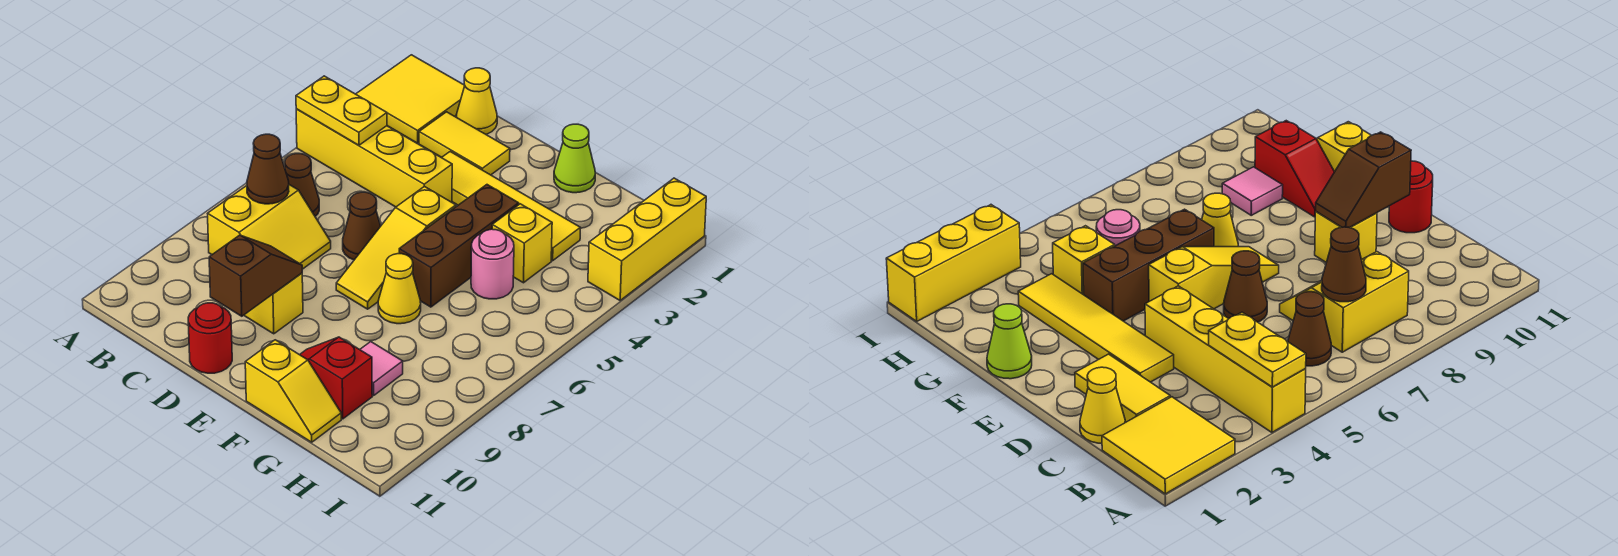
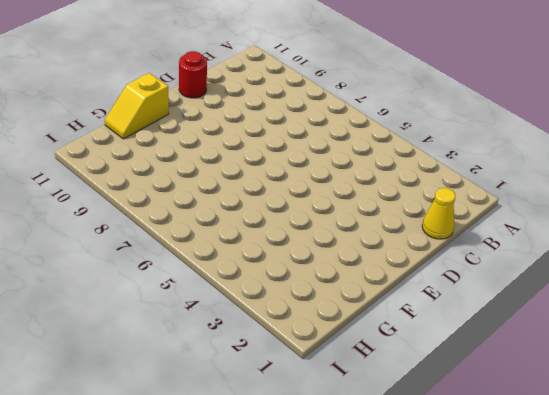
none -> yellow tile A1:B2 level 1
none -> yellow brick A4:D4 level 1
none -> brown cone B6 level 1

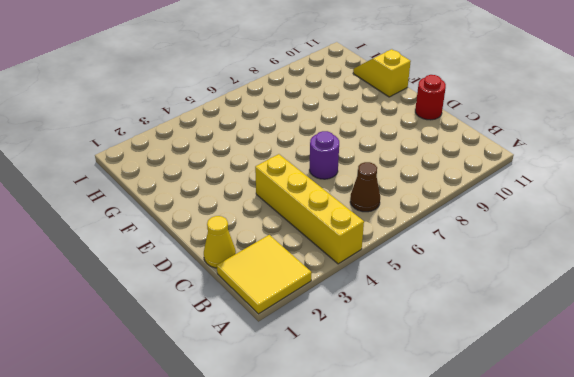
purple round brick D6 level 1 -> brown cone D6 level 1
none -> yellow slope B7:C8 level 1 top B
none -> yellow tile C2:D2 level 1
none -> yellow tile D3:G3 level 1

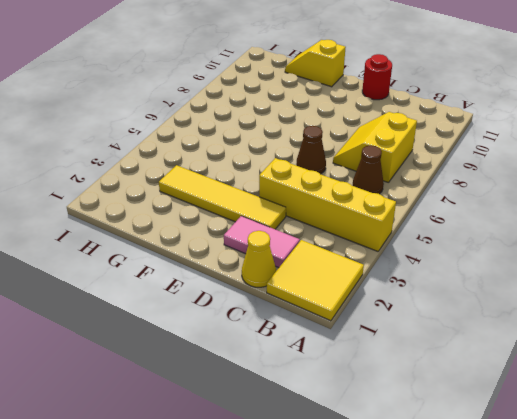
pink tile C2:D2 level 1 -> yellow tile C2:D2 level 1
none -> yellow brick D9 level 1
none -> yellow slope E5:E7 level 1 top 5
none -> lime cone F1 level 1

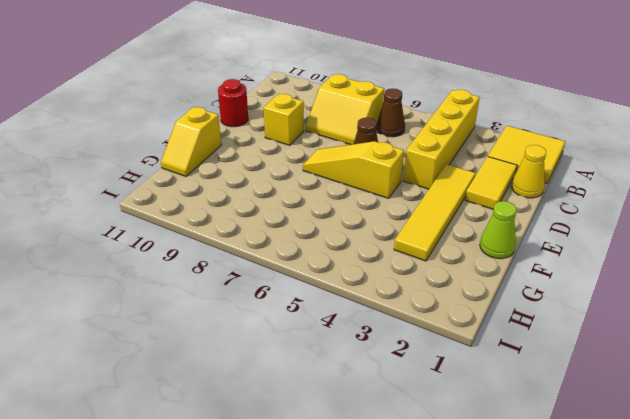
none -> brown brick F4:F6 level 1
none -> yellow cone F7 level 1
none -> red slope F10:G10 level 1 top G

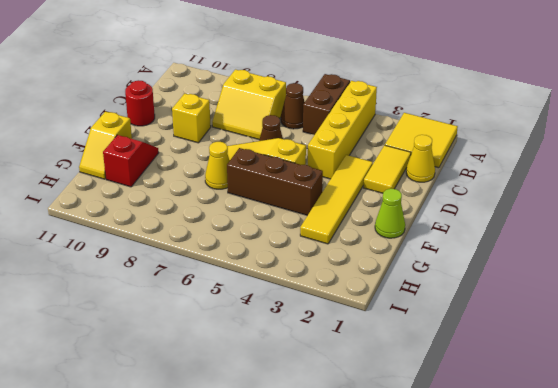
brown brick A5:B5 level 1 -> none
none -> yellow brick G4 level 1
none -> pink round brick G5 level 1
none -> pink tile G9 level 1

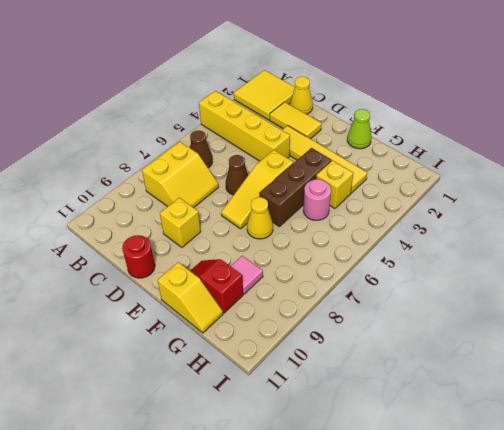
none -> yellow brick I1:I3 level 1
none -> yellow plate A4:B4 level 2
none -> brown cone B7 level 2

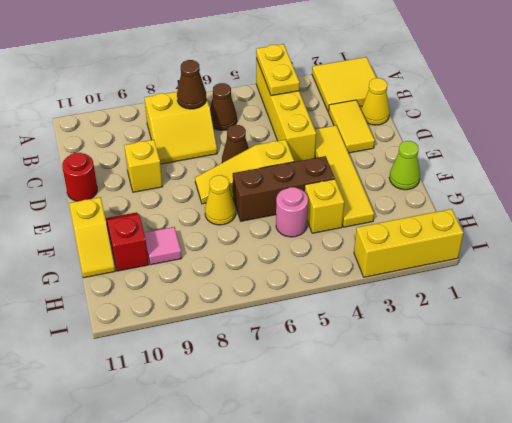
none -> brown slope D9:D10 level 2 top 10

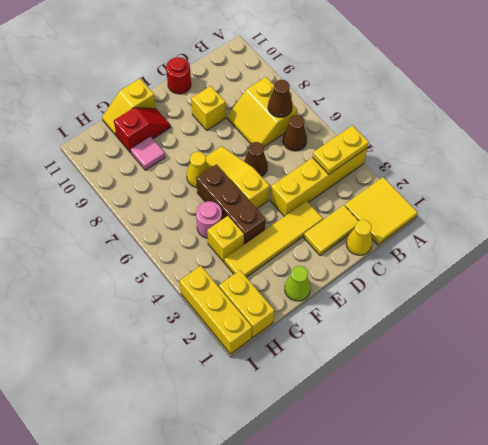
yellow brick H1:H2 level 1 -> none
none -> brown slope D9:D10 level 2 top 10

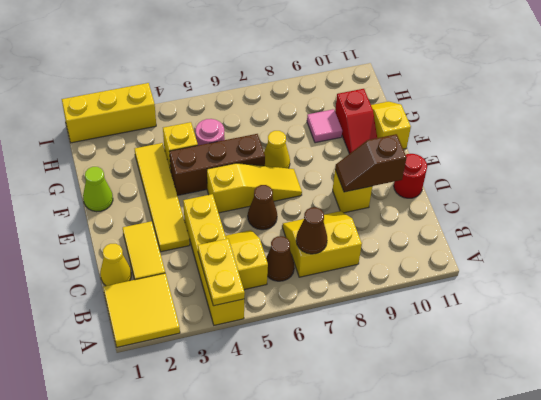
yellow slope B5:C5 level 1 top B -> none

